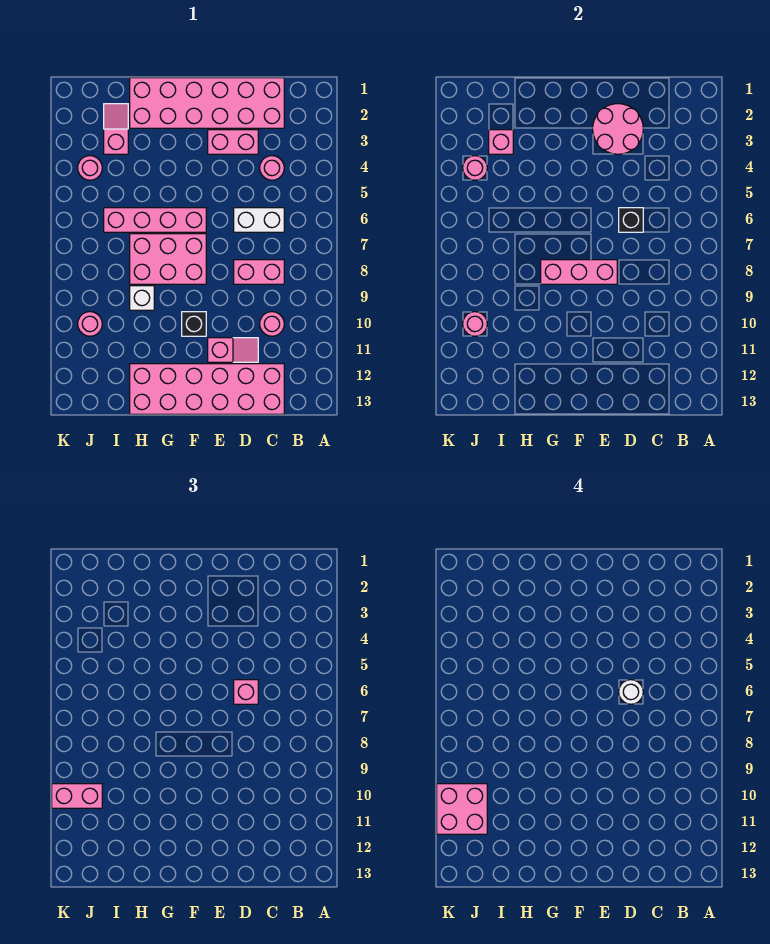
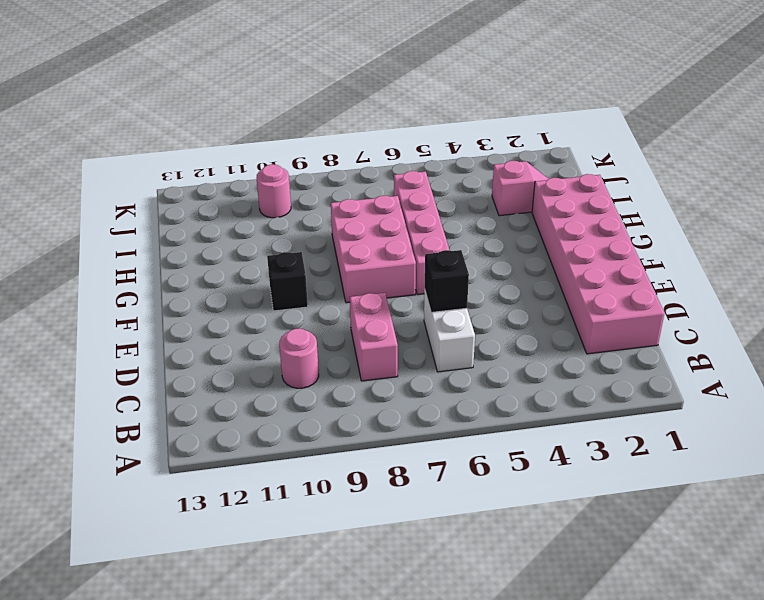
none -> pink round brick C4 level 1
none -> pink brick C12:H13 level 1
none -> pink brick D3:E3 level 1

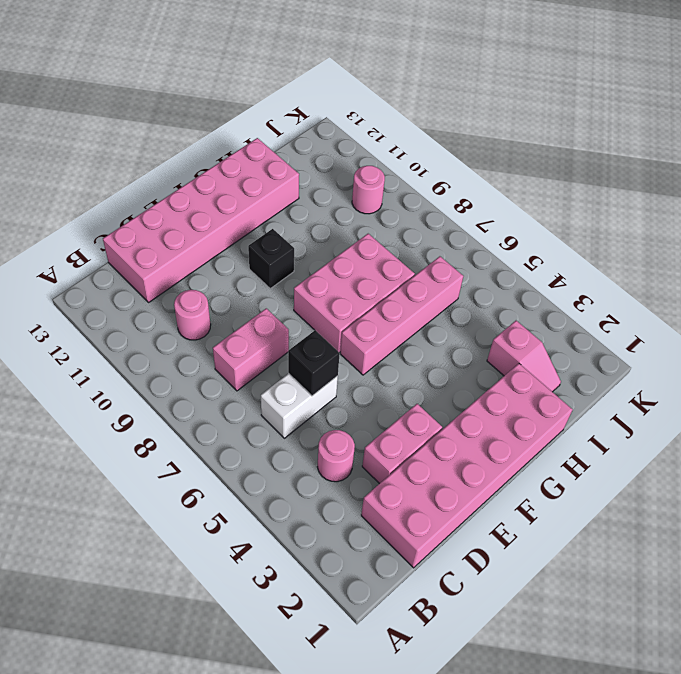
none -> pink slope D11:E11 level 1 top E
none -> white brick H9 level 1
none -> pink round brick J4 level 1

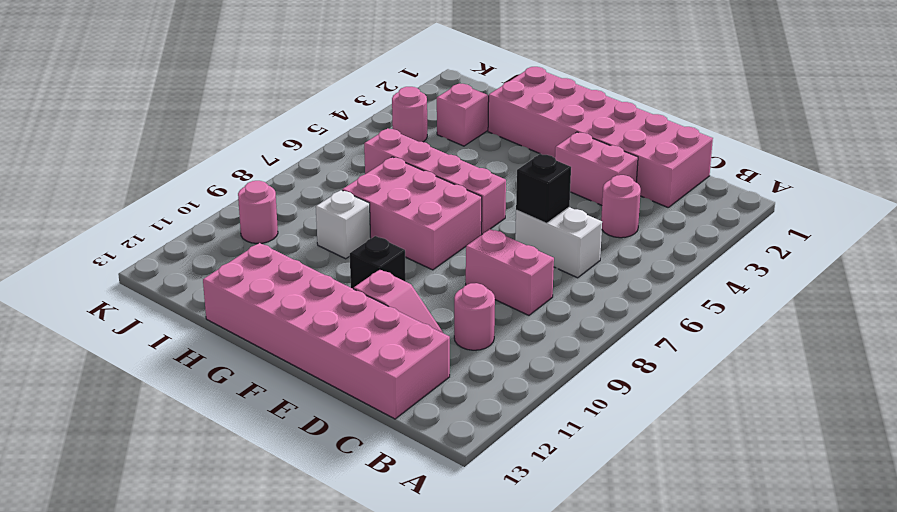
none -> pink round brick D2:E3 level 2
none -> pink brick E8:G8 level 2
none -> pink brick I3 level 2

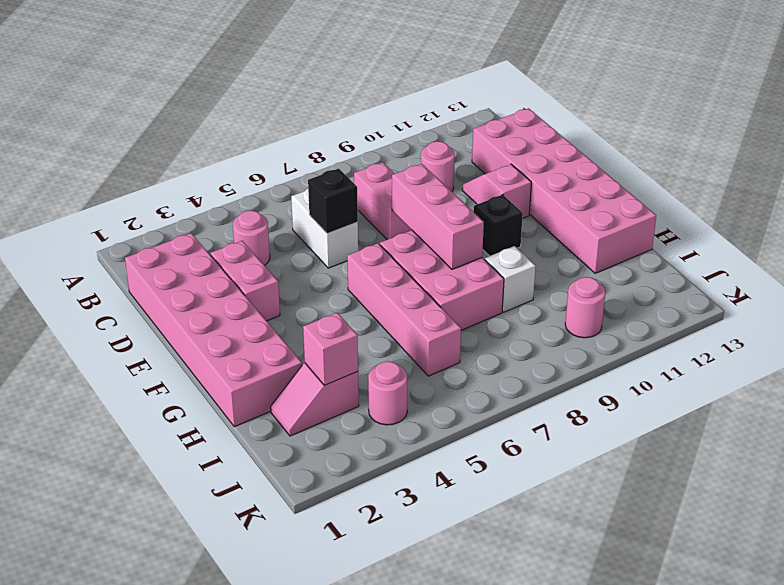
none -> pink round brick D2:E3 level 2
none -> pink round brick J4 level 2
none -> pink round brick J10 level 2

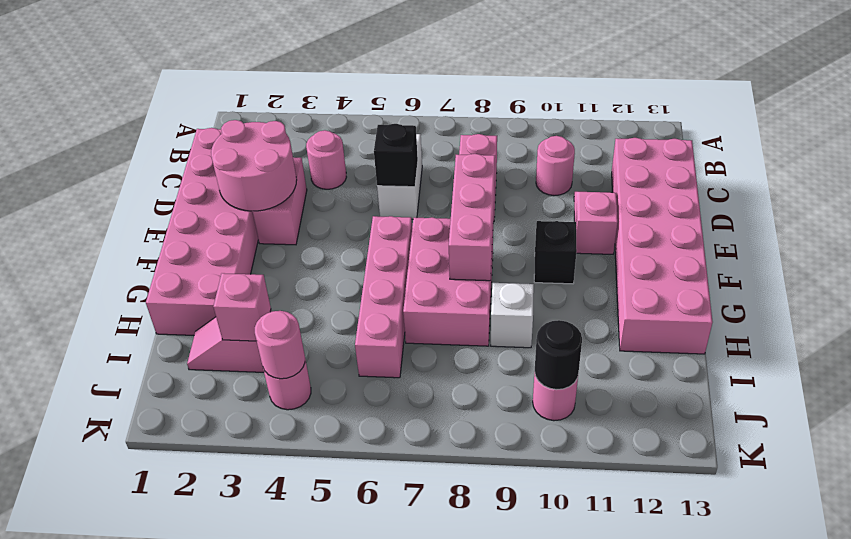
black round brick J10 level 2 -> pink round brick J10 level 2
none -> pink brick D6 level 3
none -> pink brick J10:K10 level 3
none -> white round brick D6 level 4

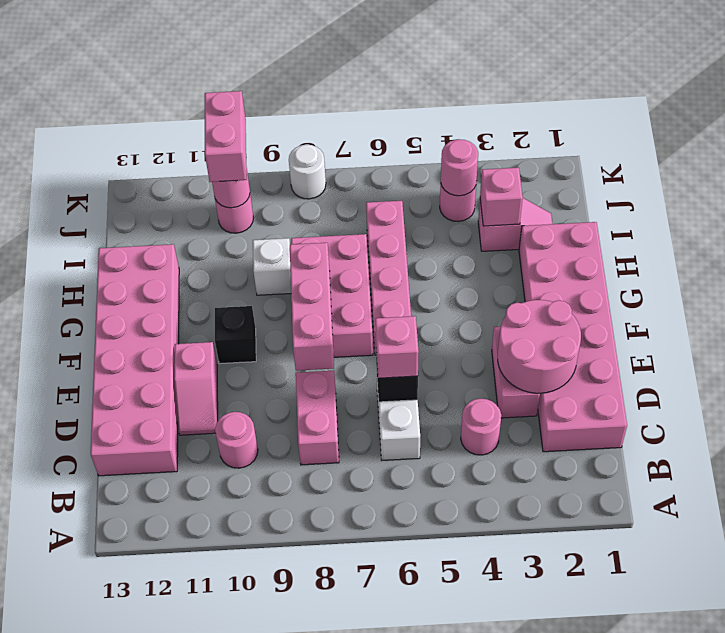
white round brick K8 level 1 -> white round brick D6 level 4
none -> pink brick J10:K11 level 4

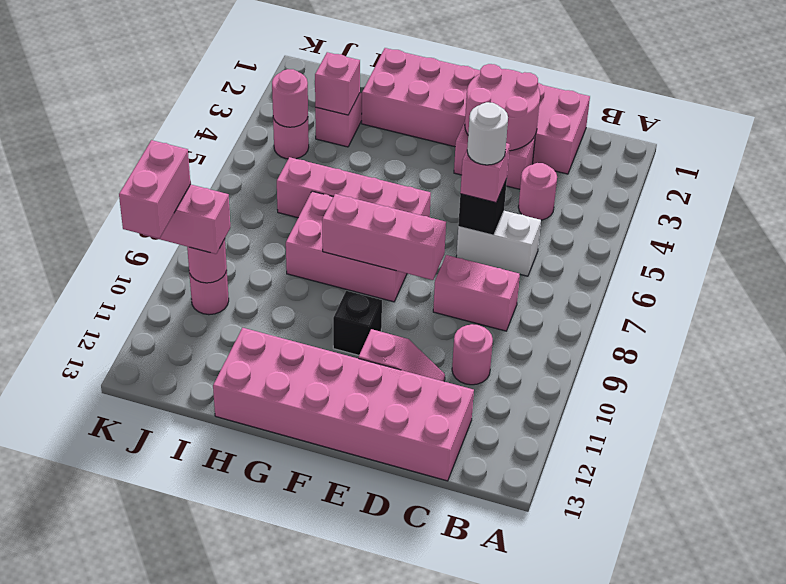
pink brick K10:K11 level 4 -> pink brick J10:K11 level 4
none -> white brick H9 level 1

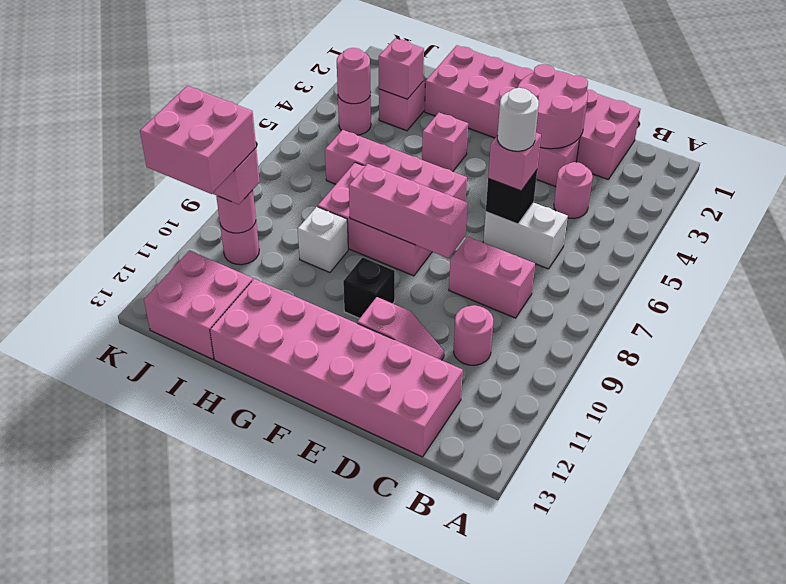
pink brick G4 level 1 -> none
pink brick I12:J13 level 1 -> none

